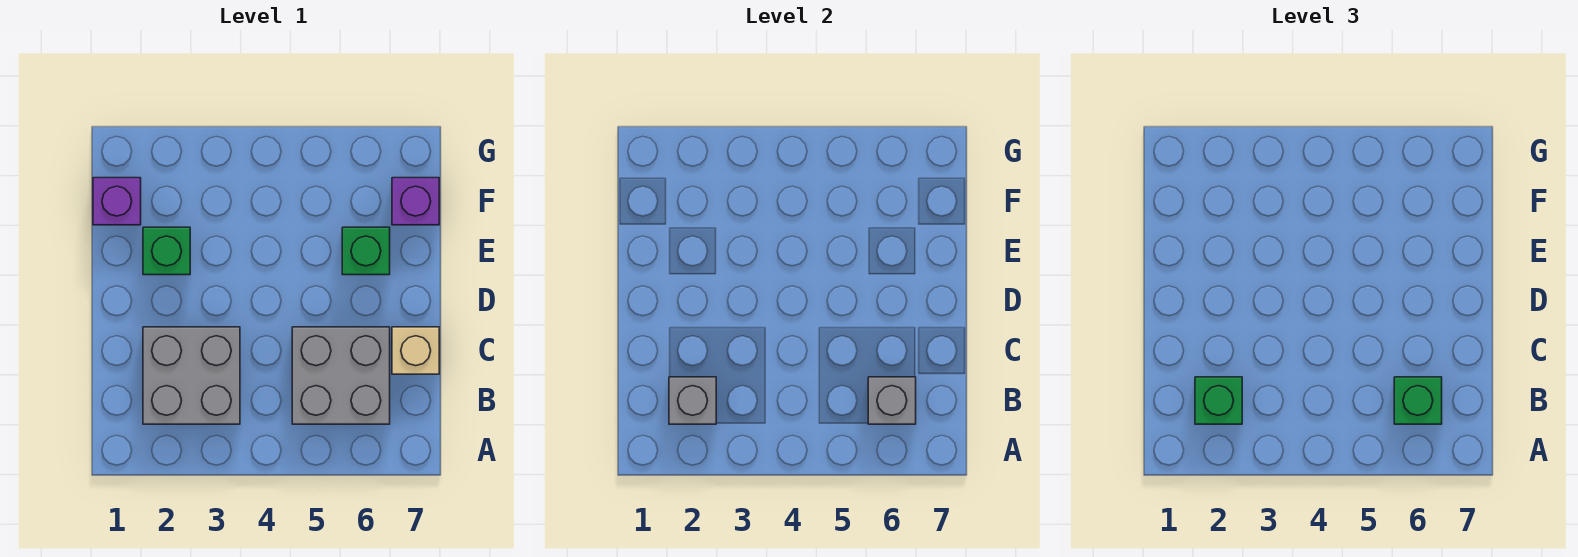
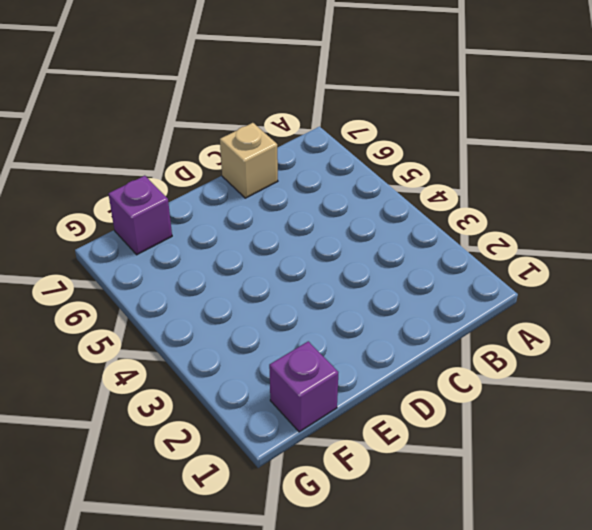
none -> grey brick B2:C3 level 1
none -> grey brick B5:C6 level 1

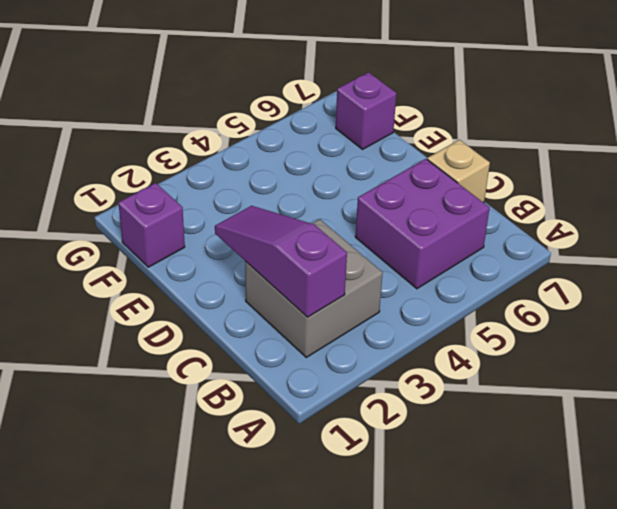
purple slope B2:D2 level 2 top B -> grey brick B2 level 2
purple brick B5:C6 level 1 -> grey brick B5:C6 level 1
none -> green brick E2 level 1
none -> green brick E6 level 1

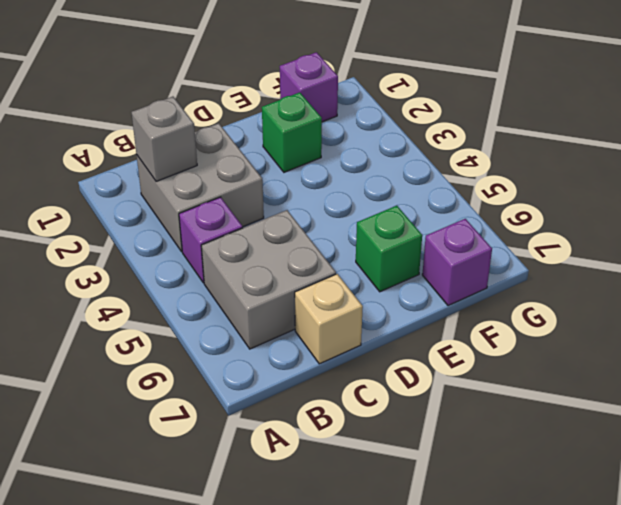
purple brick B4 level 1 -> none
none -> grey brick B6 level 2
none -> green brick B2 level 3

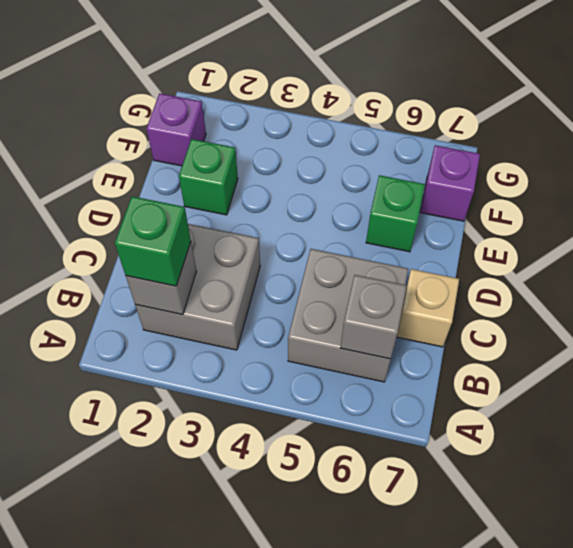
none -> green brick B6 level 3

